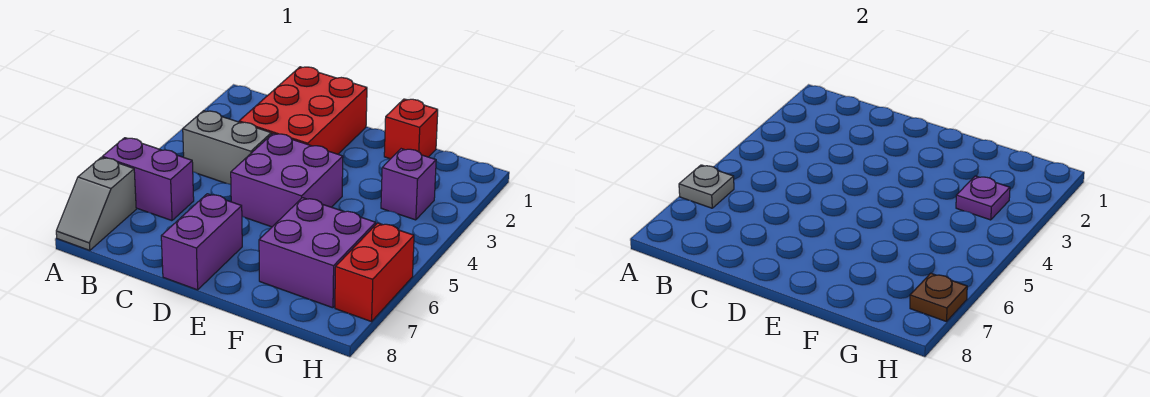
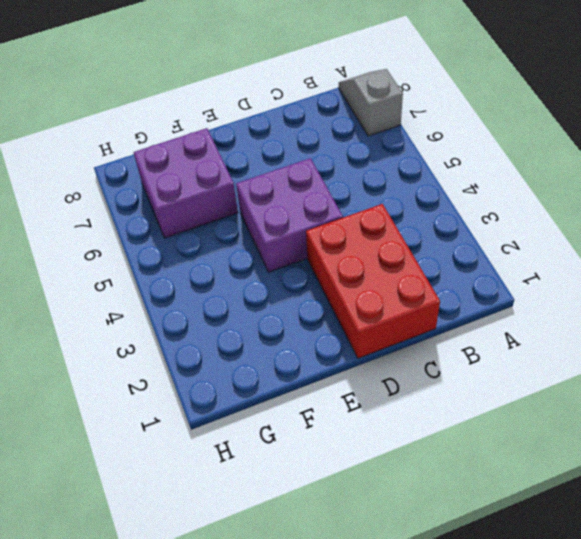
none -> purple brick A6:B6 level 1
none -> grey brick B4:C4 level 1
none -> purple brick D7:D8 level 1

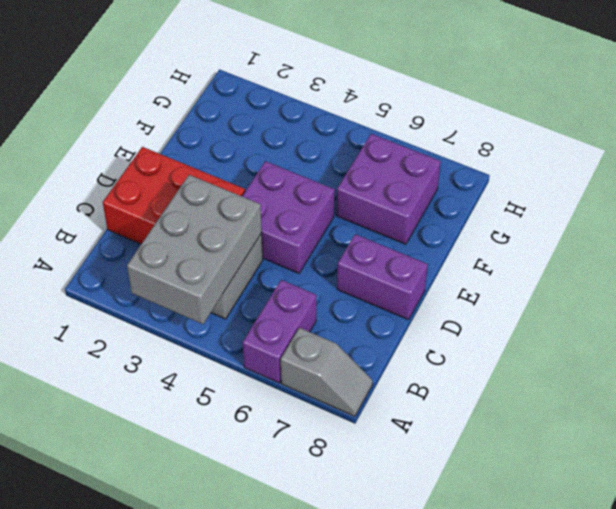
grey brick A3:C4 level 2 -> none
none -> red brick F1 level 1
none -> purple brick G3 level 1
none -> red brick H6:H7 level 1

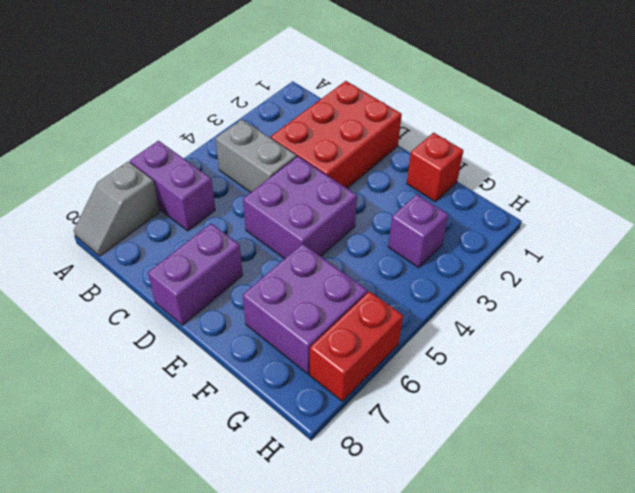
none -> grey plate A6 level 2
none -> purple plate G3 level 2
none -> brown plate H7 level 2

